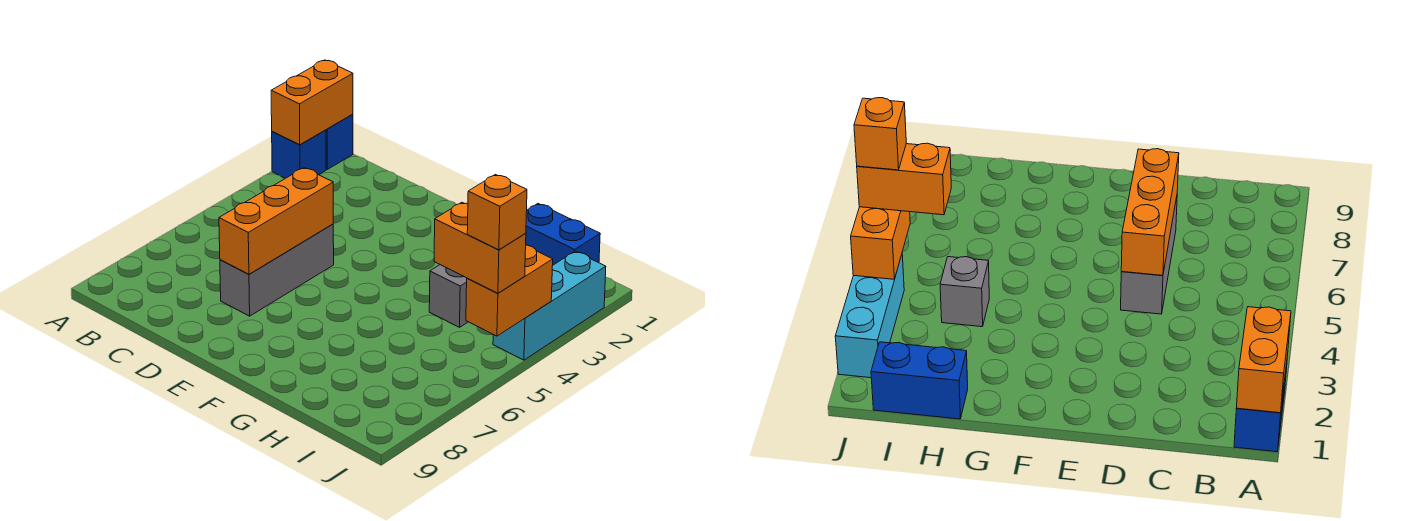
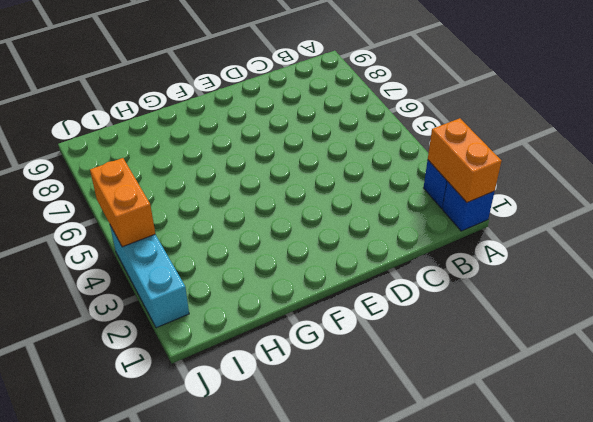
none -> grey brick D5:D7 level 1
none -> blue brick H1:I1 level 1

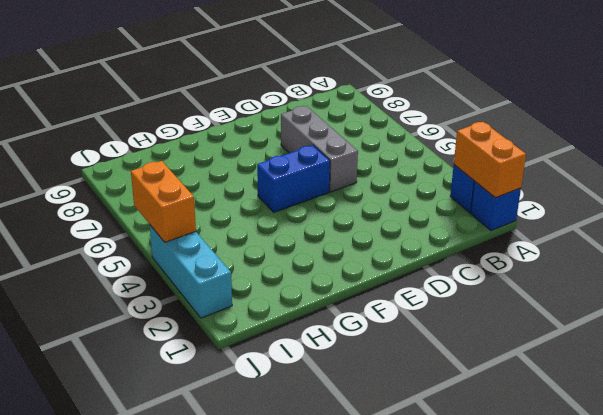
blue brick E5:F5 level 1 -> blue brick H1:I1 level 1
none -> grey brick H4 level 1
none -> orange brick D5:D7 level 2

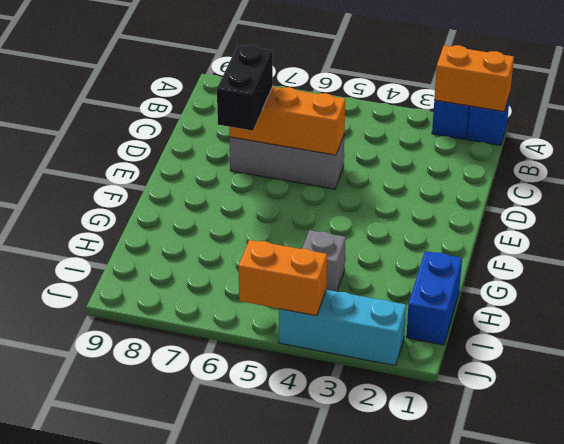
black brick D7:E7 level 3 -> none
none -> orange brick I5:J5 level 3
none -> orange brick J5 level 4

